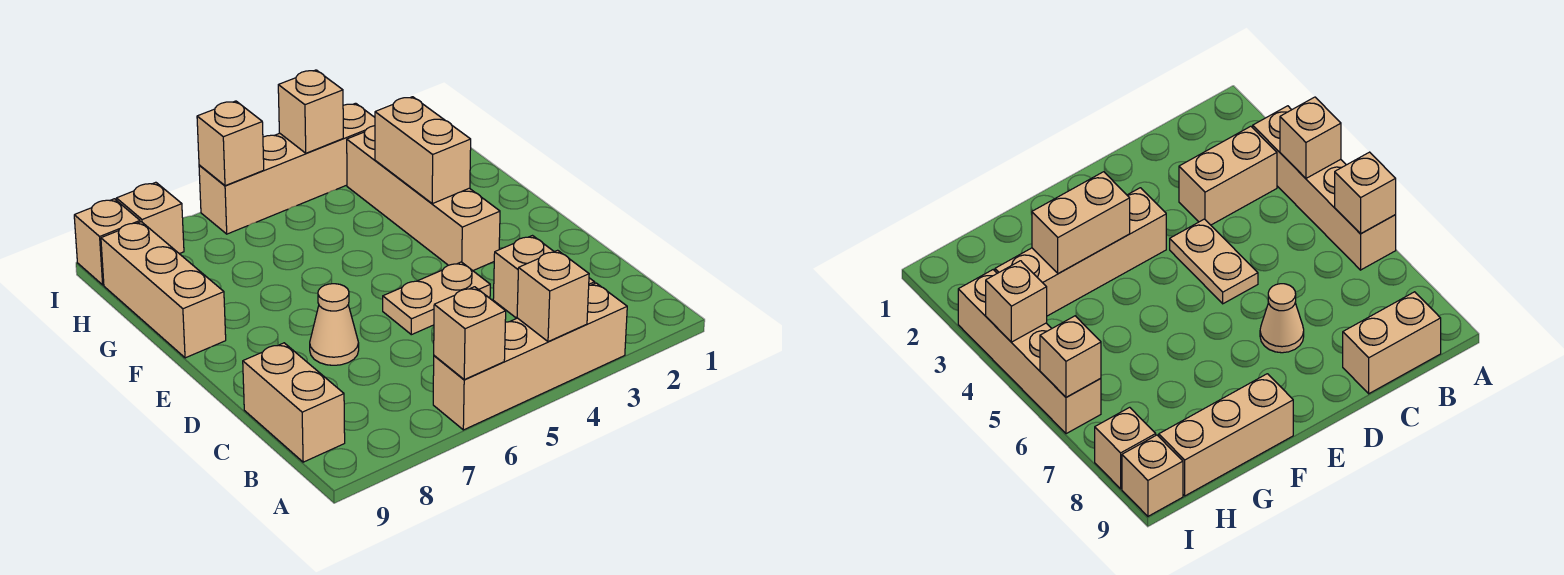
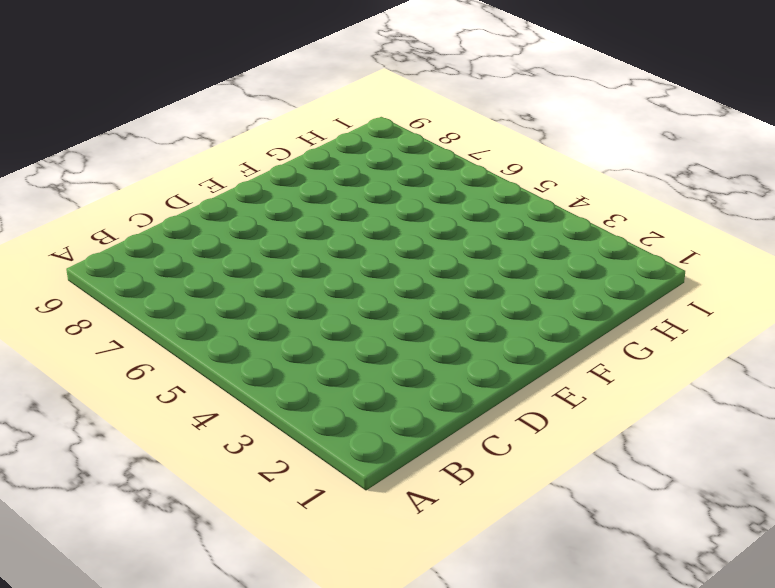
none -> tan brick A3:A6 level 1
none -> tan brick B3:C3 level 1
none -> tan brick B9:C9 level 1

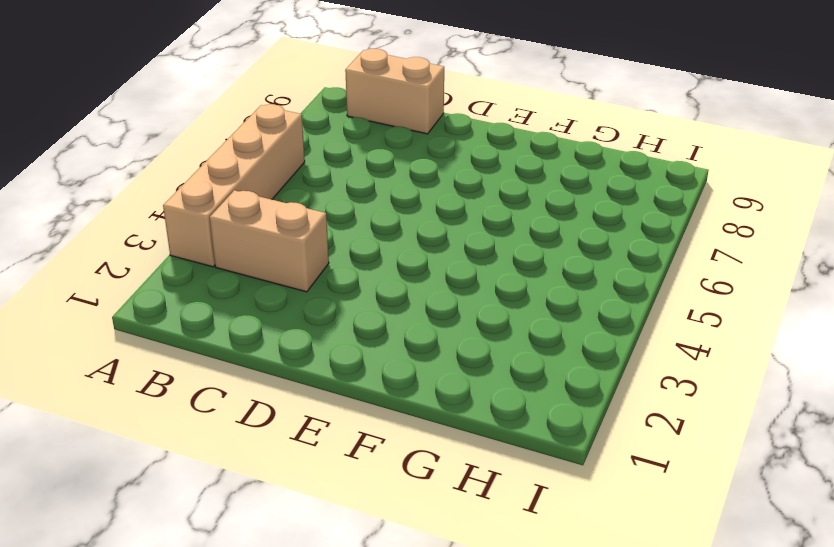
none -> tan plate D4:D5 level 1
none -> tan cone D7 level 1
none -> tan brick E3:H3 level 1

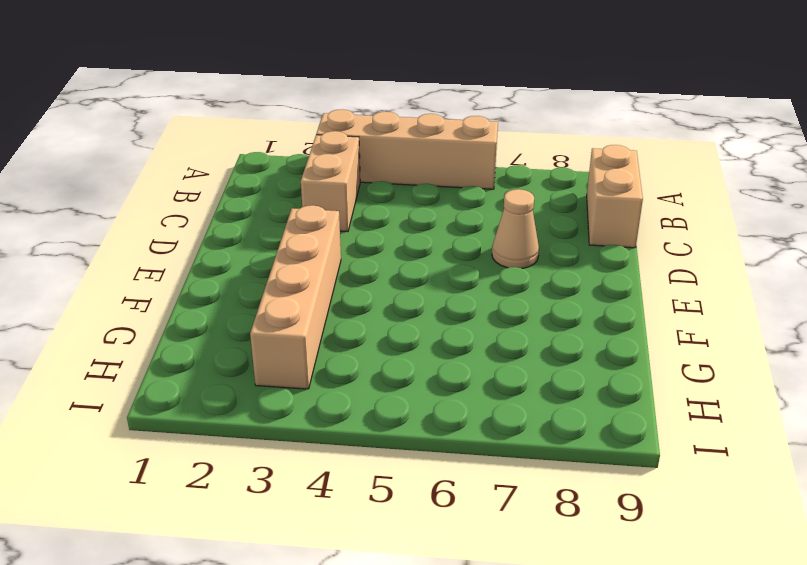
none -> tan plate D4:D5 level 1
none -> tan brick F9:H9 level 1
none -> tan brick I3:I6 level 1

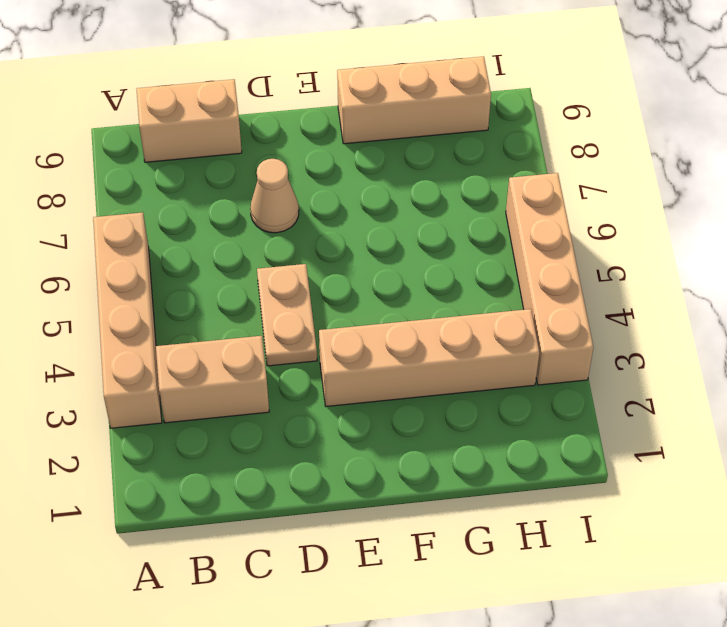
none -> tan brick I8 level 1
none -> tan brick I9 level 1
none -> tan brick A4 level 2

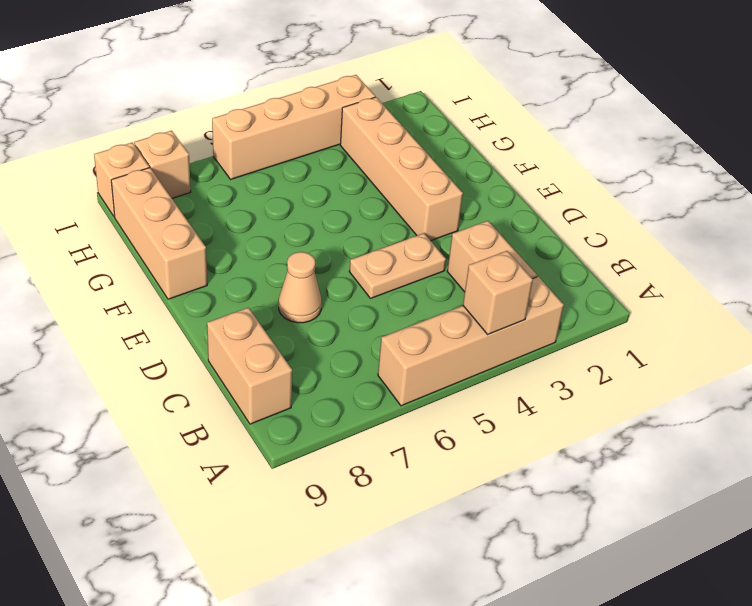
none -> tan brick A6 level 2
none -> tan brick F3:G3 level 2
none -> tan brick I4 level 2

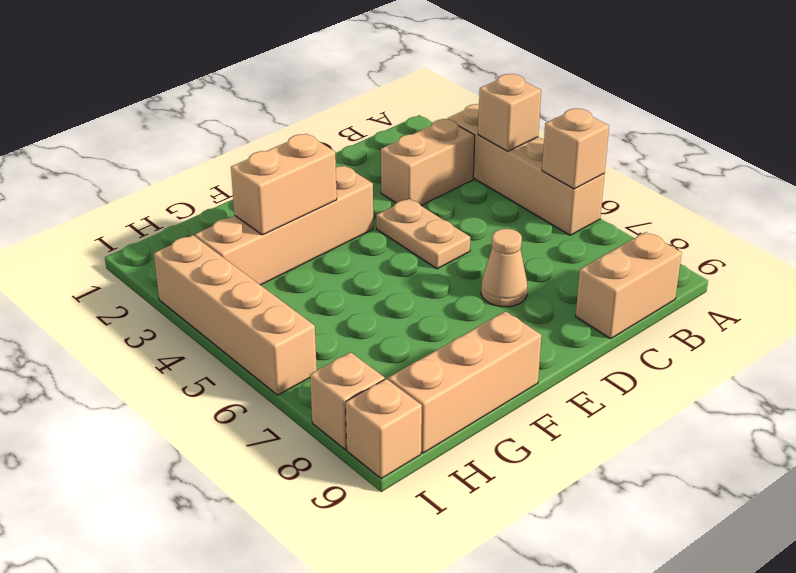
none -> tan brick I4 level 2
none -> tan brick I6 level 2

